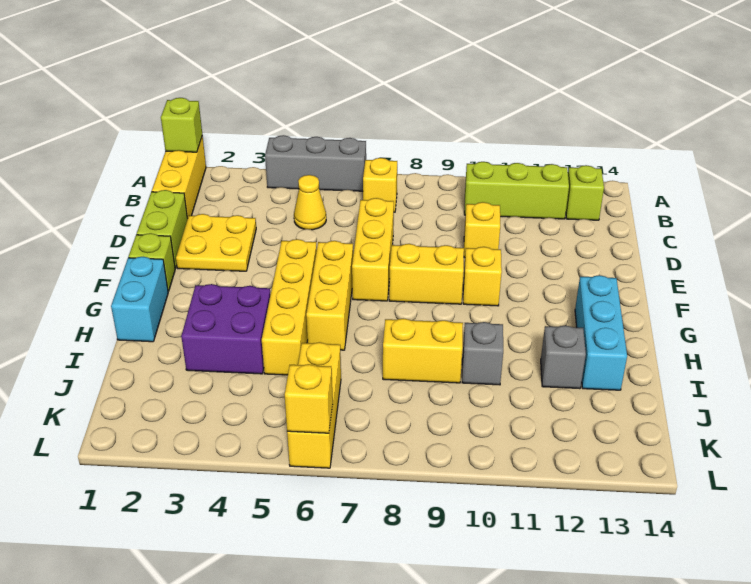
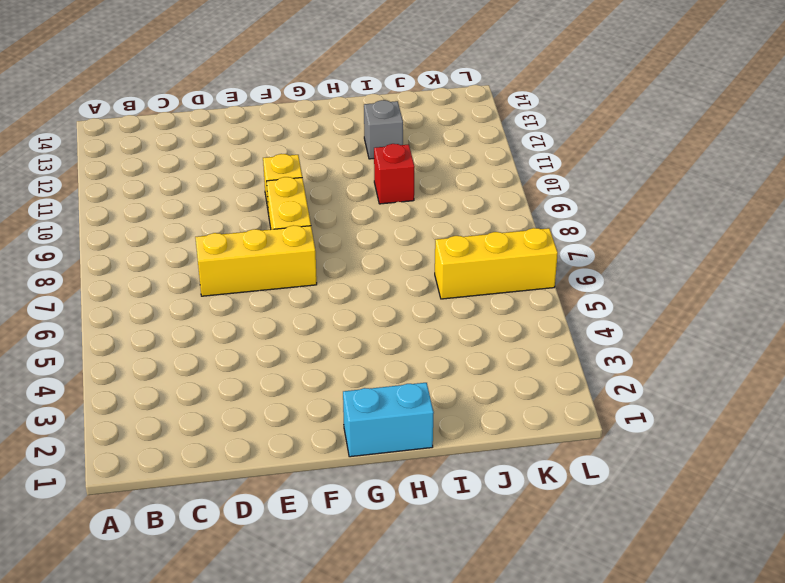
red brick I10 level 1 -> grey brick I10 level 1
none -> yellow brick A1:C1 level 1
none -> grey brick A4:A6 level 1
none -> yellow brick B7 level 1

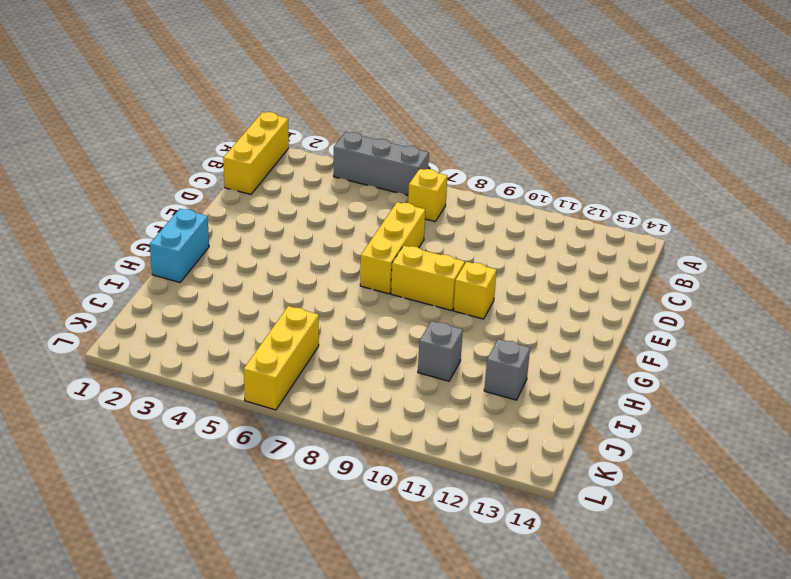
none -> lime brick B10:B12 level 1
none -> lime brick B13 level 1
none -> yellow cone C5 level 1

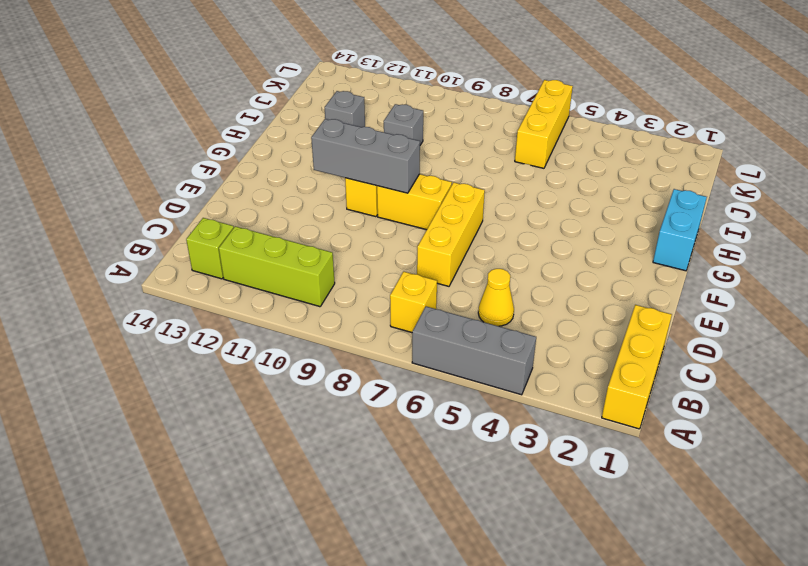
grey brick F9:F11 level 2 -> none
none -> lime brick D1:E1 level 1
none -> yellow plate D2:E3 level 1
none -> yellow brick D10 level 1

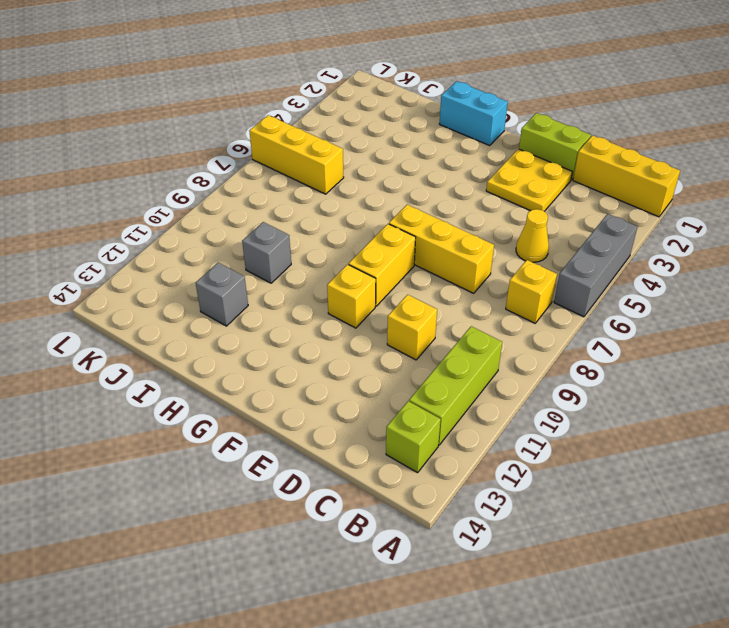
none -> lime brick F1 level 1
none -> yellow brick F5:I5 level 1
none -> yellow brick F6:H6 level 1

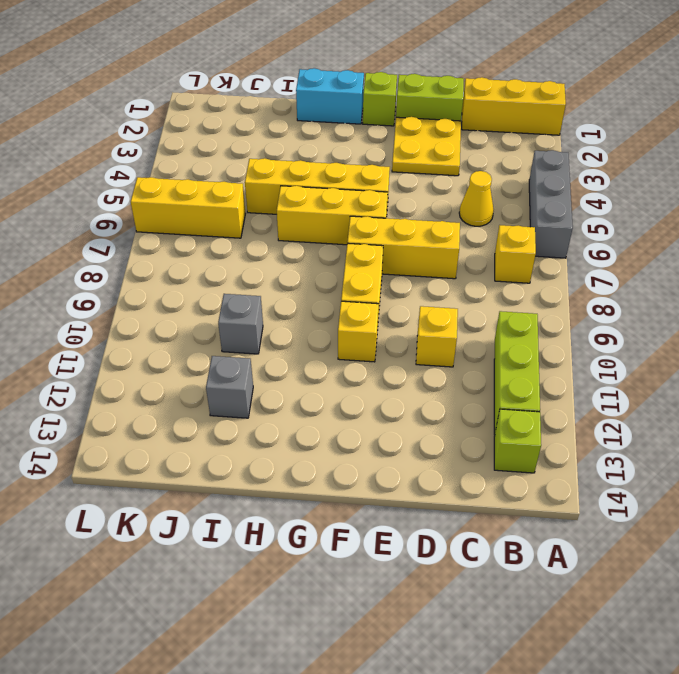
none -> cyan brick G13:I13 level 1
none -> purple brick H3:I4 level 1
none -> yellow brick I8:I9 level 1

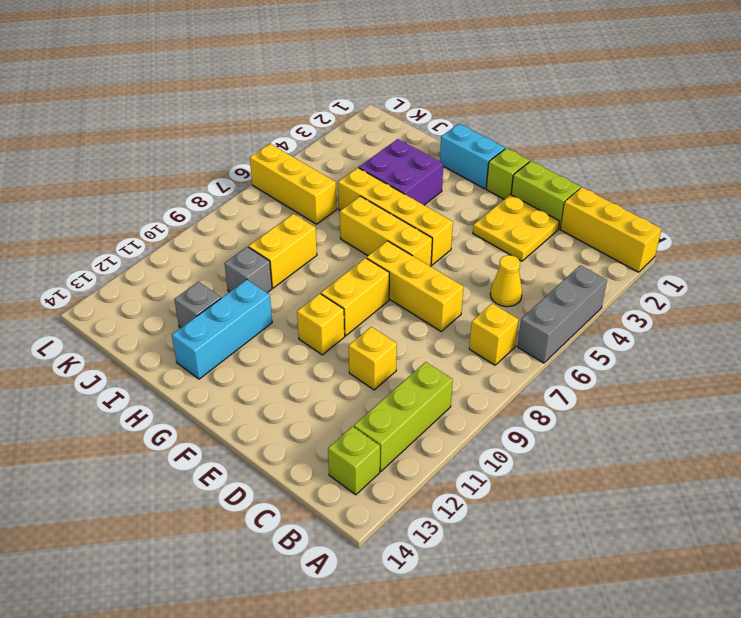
cyan brick H11:H13 level 1 -> cyan brick G13:I13 level 1
none -> lime brick A1 level 2
none -> yellow brick L6 level 2

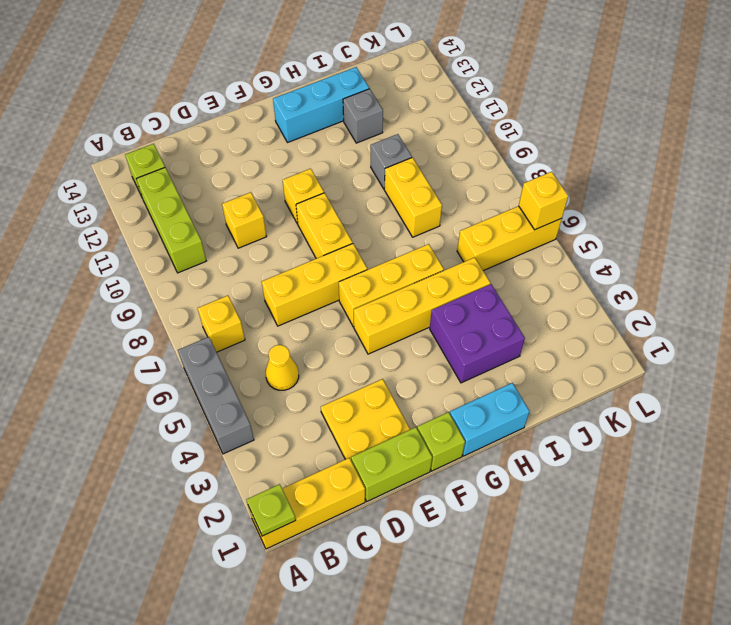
lime plate A1 level 2 -> lime brick A1 level 2

